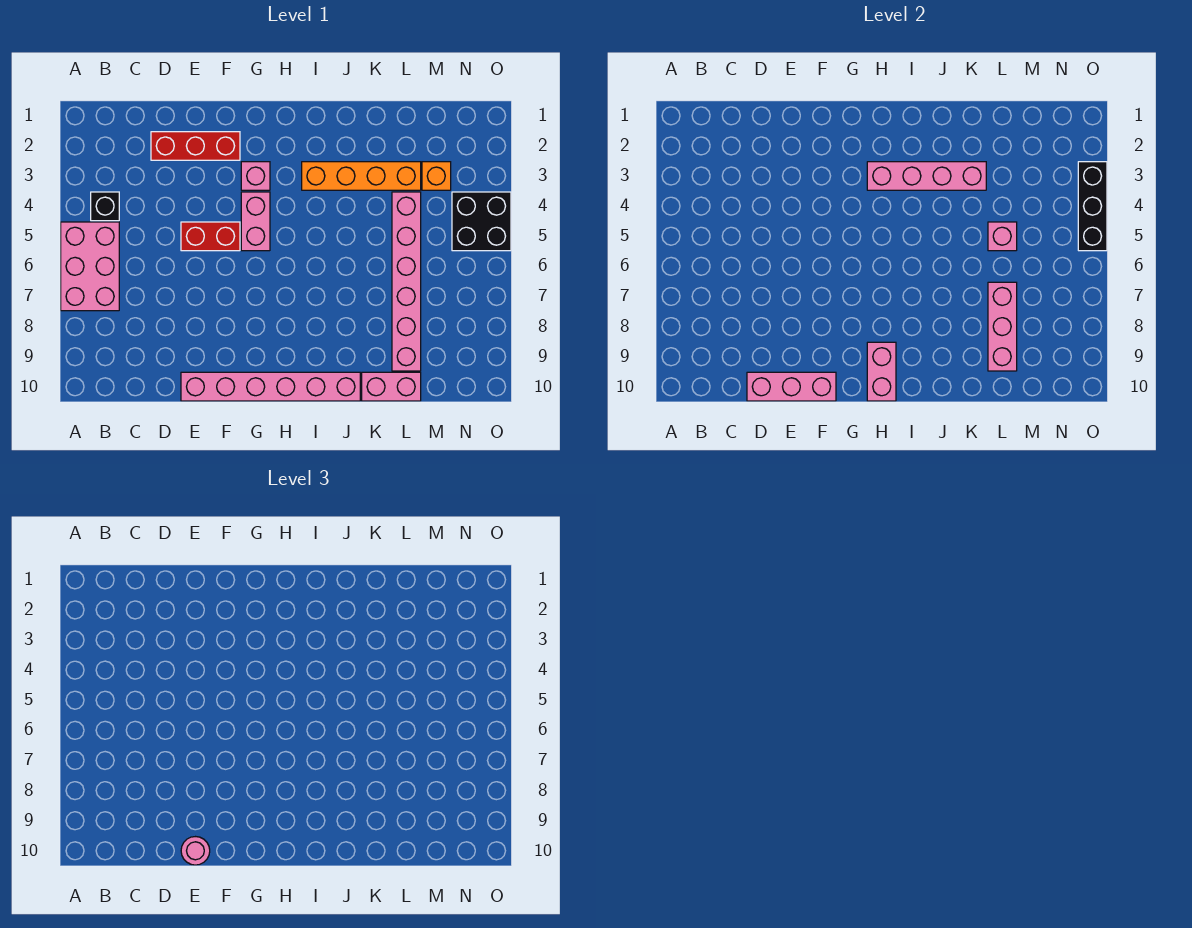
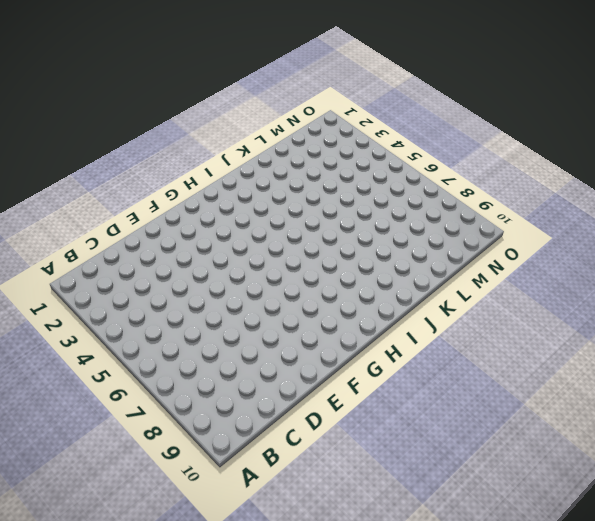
none -> pink brick A5:B7 level 1
none -> black brick B4 level 1
none -> red brick D2:F2 level 1

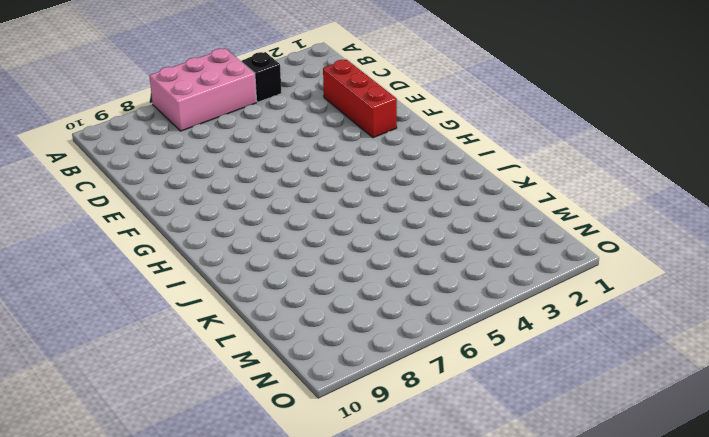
none -> red brick E5:F5 level 1
none -> pink brick E10:J10 level 1
none -> pink brick G3 level 1

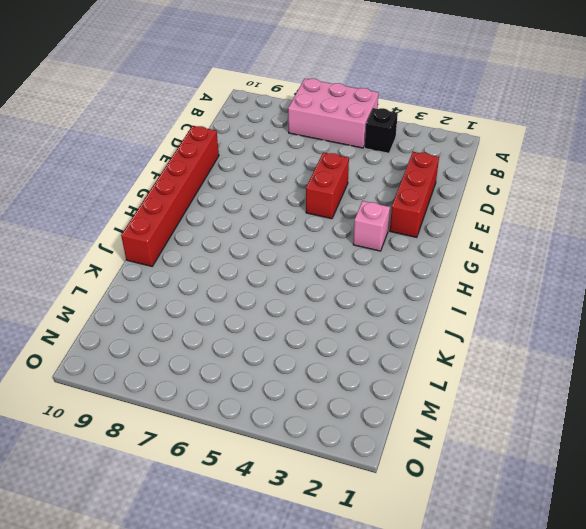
red brick E10:J10 level 1 -> pink brick E10:J10 level 1
none -> pink brick G4:G5 level 1
none -> orange brick I3:L3 level 1
none -> pink brick K10:L10 level 1

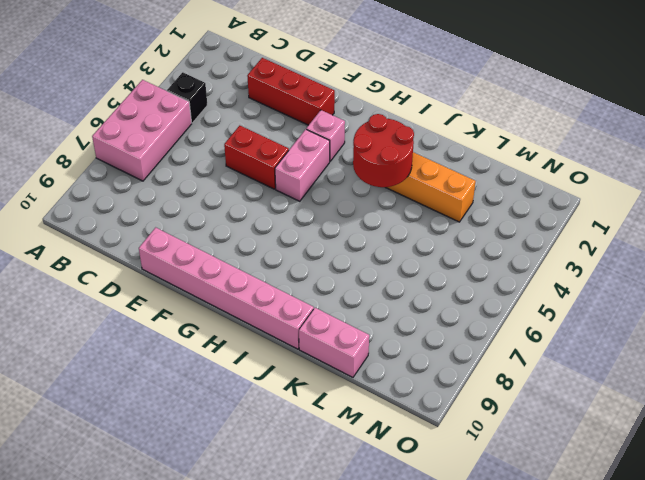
red round brick I3:J4 level 2 -> pink brick H3:K3 level 2
none -> pink brick L4:L9 level 1
none -> orange brick M3 level 1
none -> black brick N4:O5 level 1

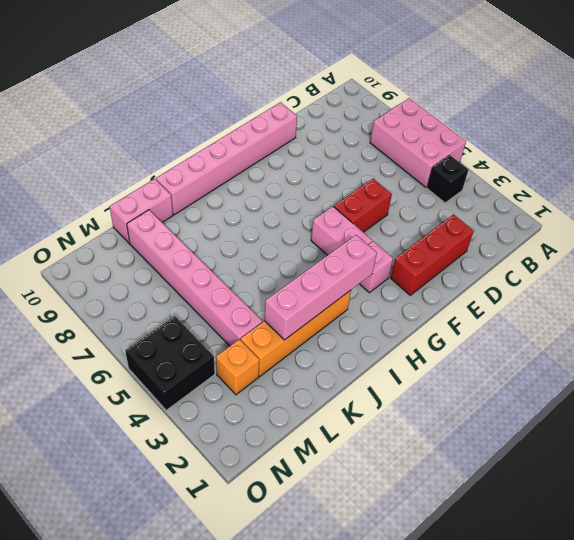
none -> pink brick D10:F10 level 2
none -> pink brick H9:H10 level 2
none -> pink brick L5 level 2

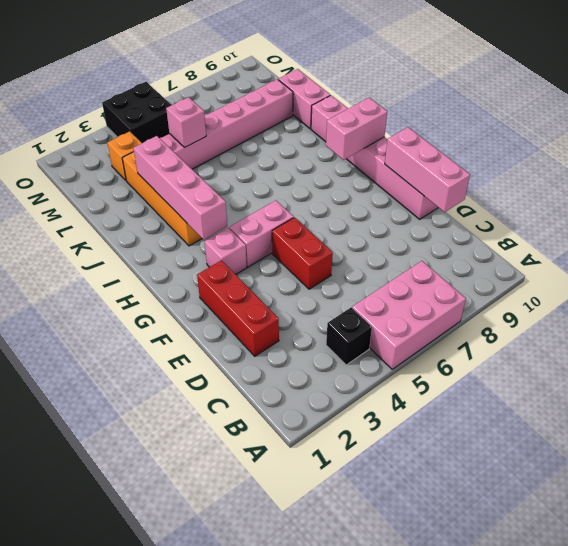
none -> pink brick L7:L9 level 2
none -> black brick O3:O5 level 2
none -> pink round brick E10 level 3

